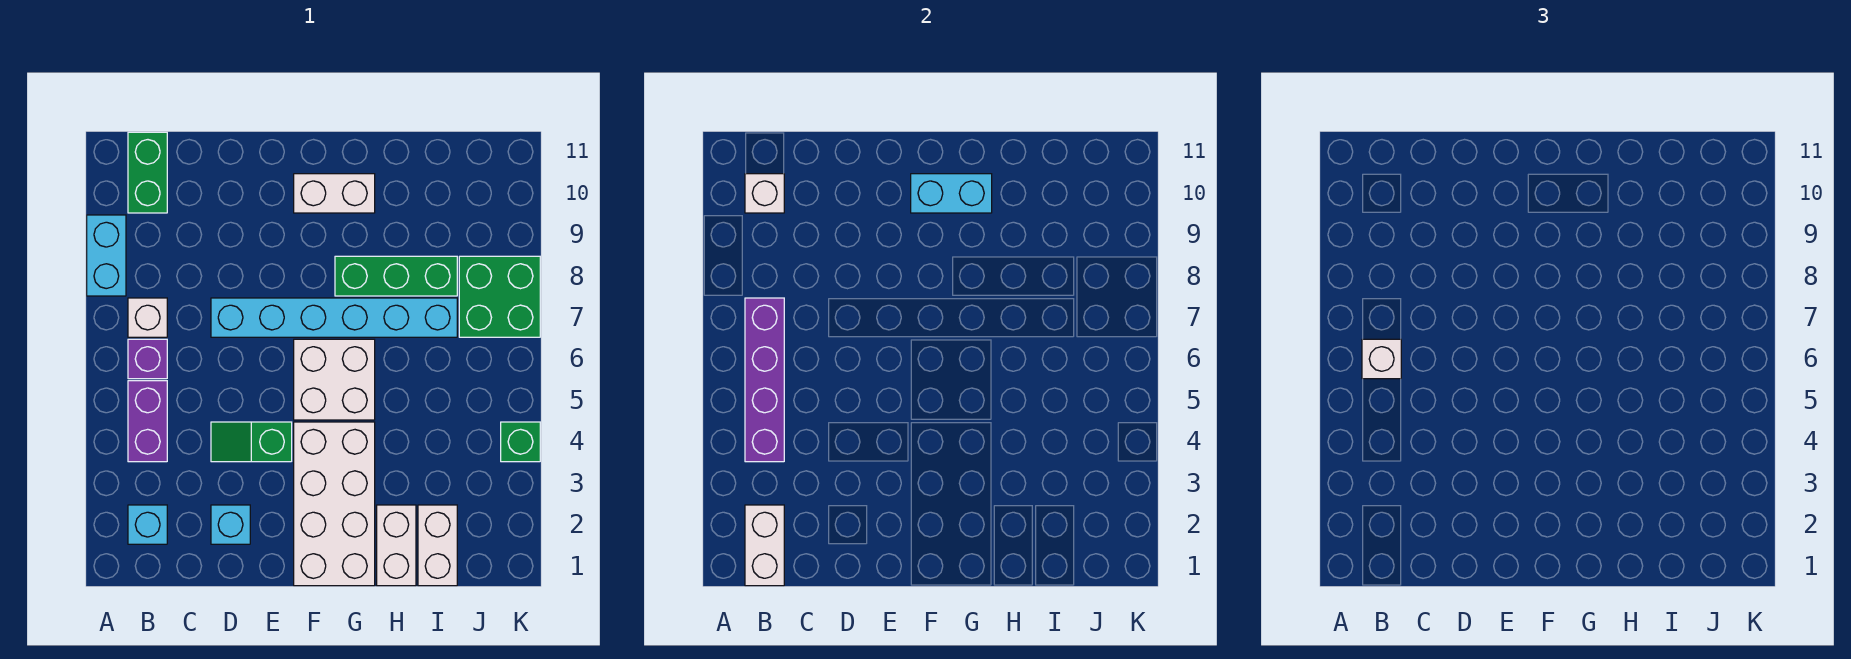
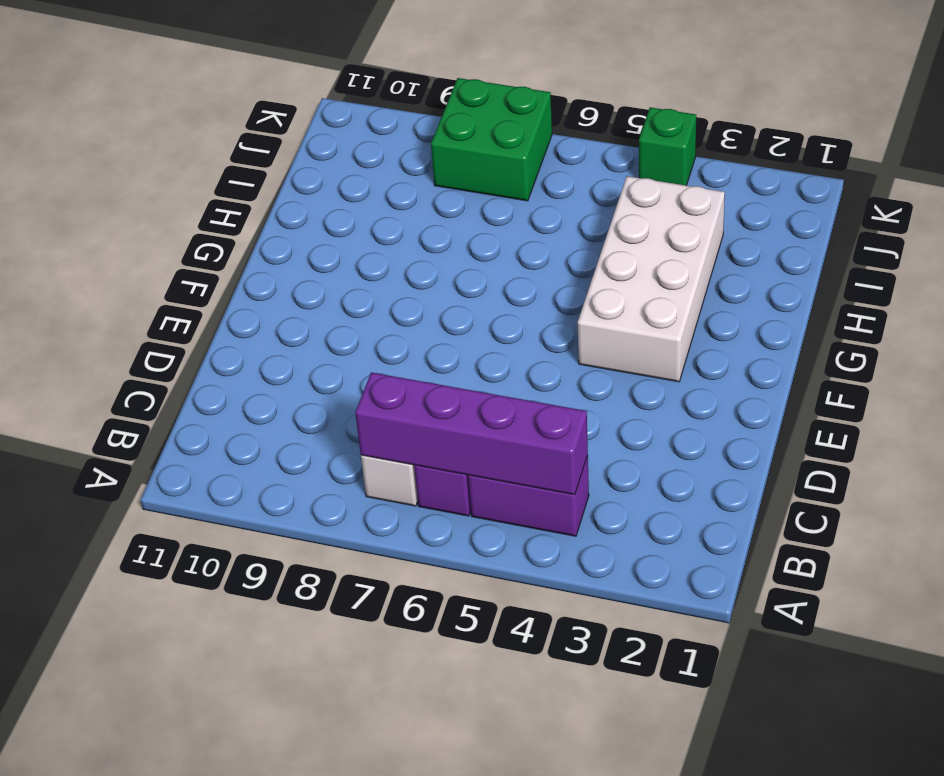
white brick F3:I4 level 1 -> white brick F1:G4 level 1
none -> cyan brick A8:A9 level 1
none -> cyan brick B2 level 1
none -> green brick B10:B11 level 1

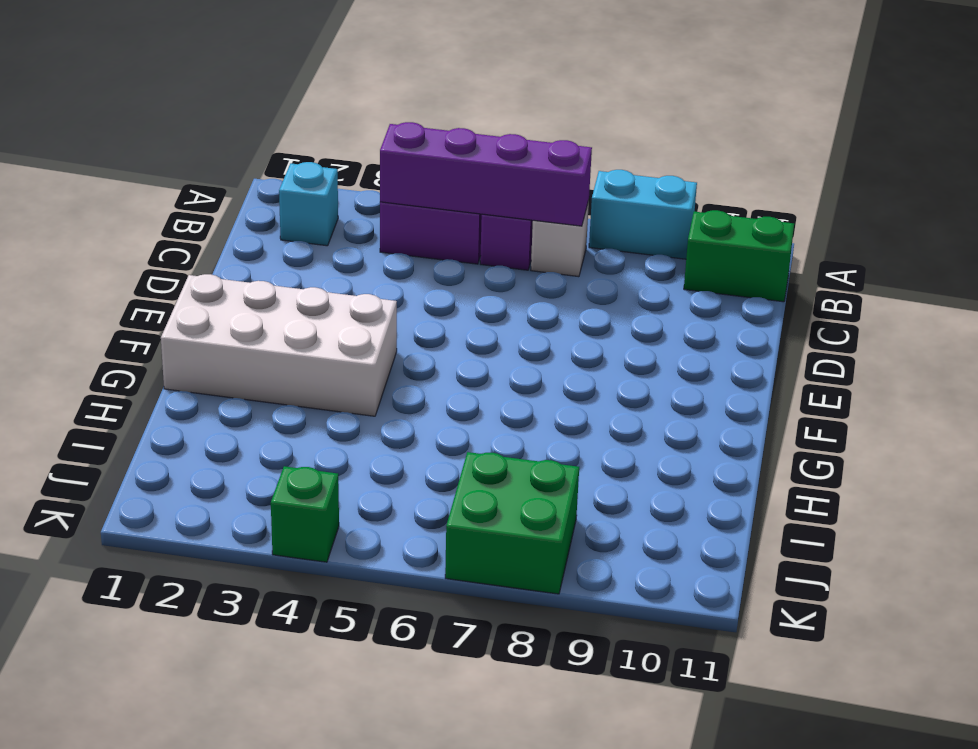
none -> cyan brick D2 level 1
none -> green slope D4:E4 level 1 top E
none -> cyan brick D7:I7 level 1

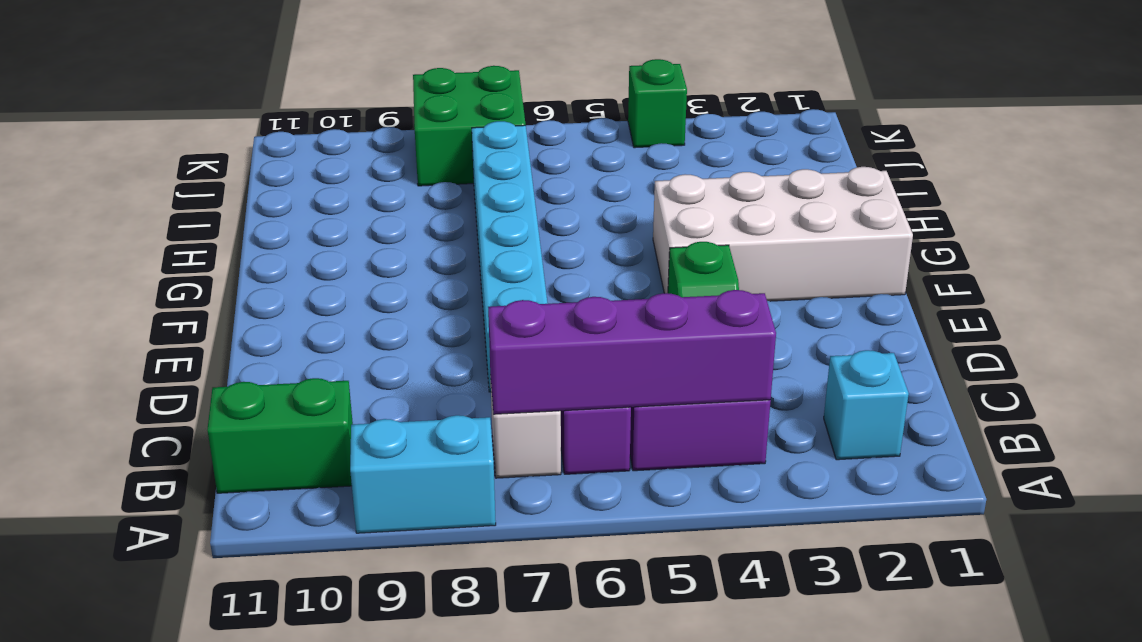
none -> cyan brick D2 level 1
none -> white brick F5:G6 level 1
none -> white brick F10:G10 level 1

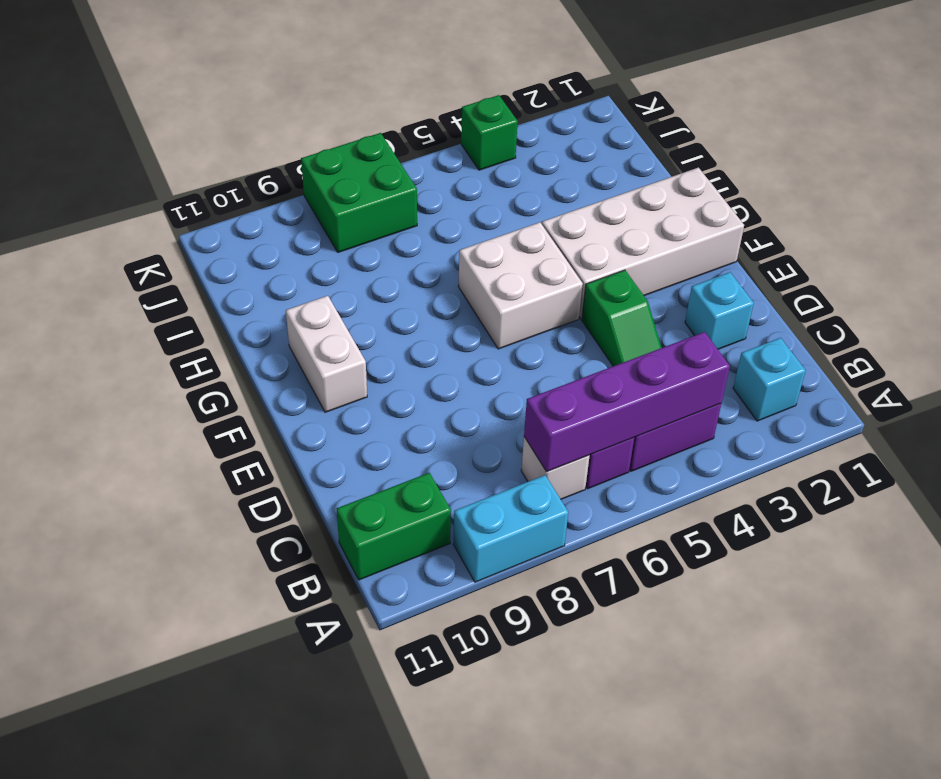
none -> cyan brick D7:I7 level 1
none -> green brick G8:I8 level 1
none -> white brick H1:H2 level 1

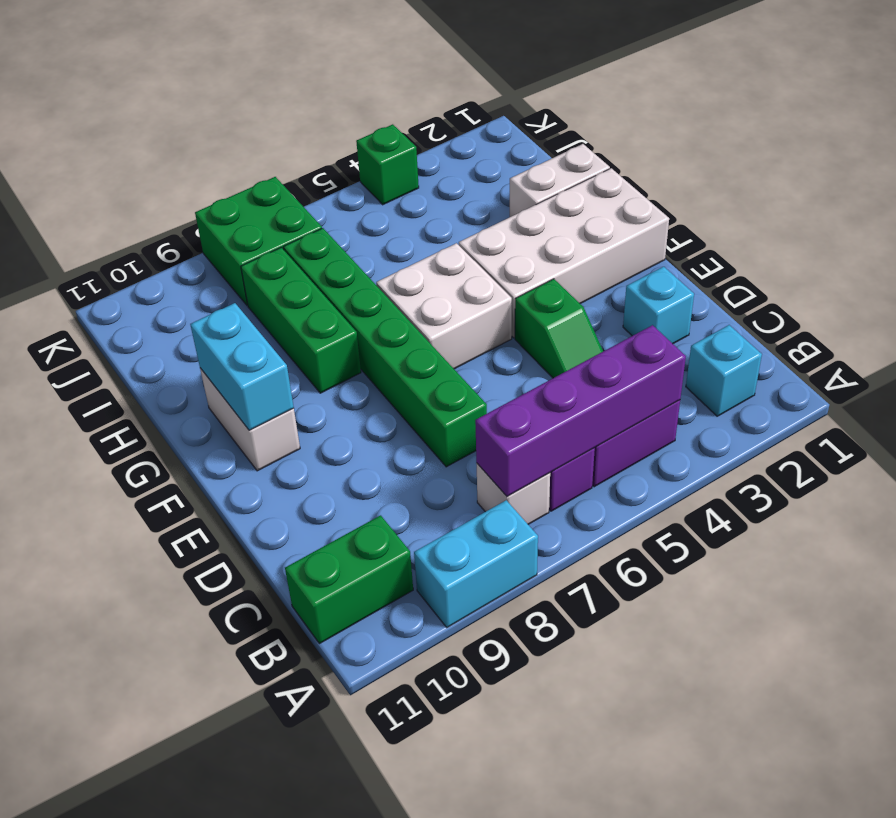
green brick D7:I7 level 1 -> cyan brick D7:I7 level 1
none -> white brick I1:I2 level 1
none -> white brick B1:B2 level 2
none -> white brick B10 level 2

